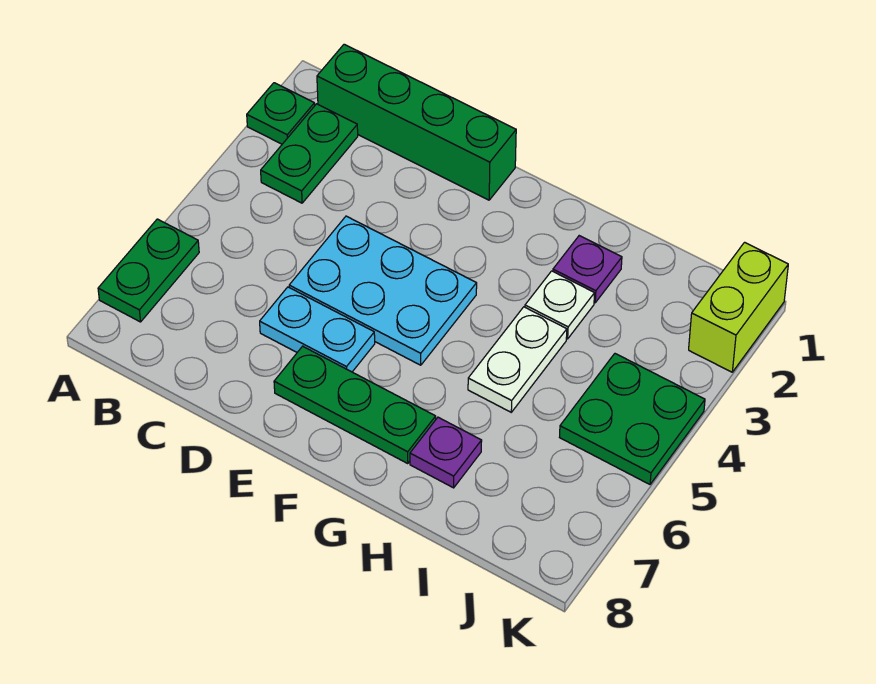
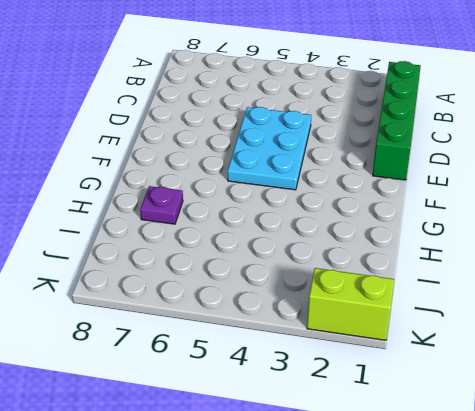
none -> green plate A2 level 1
none -> green plate A6:A7 level 1
none -> green plate B2:B3 level 1

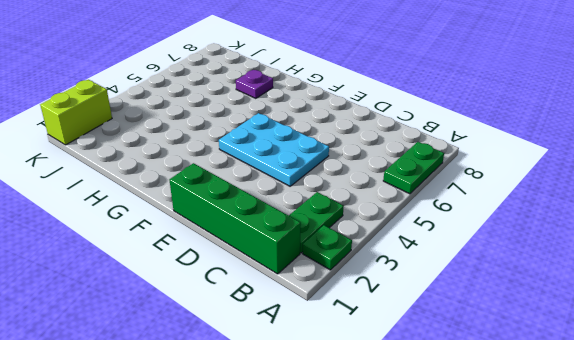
none -> cyan plate D6:E6 level 1
none -> green plate E7:G7 level 1
none -> purple plate H2 level 1

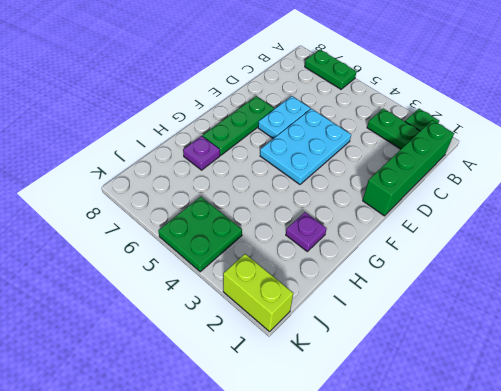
none -> white plate H3 level 1
none -> white plate H4:H5 level 1

